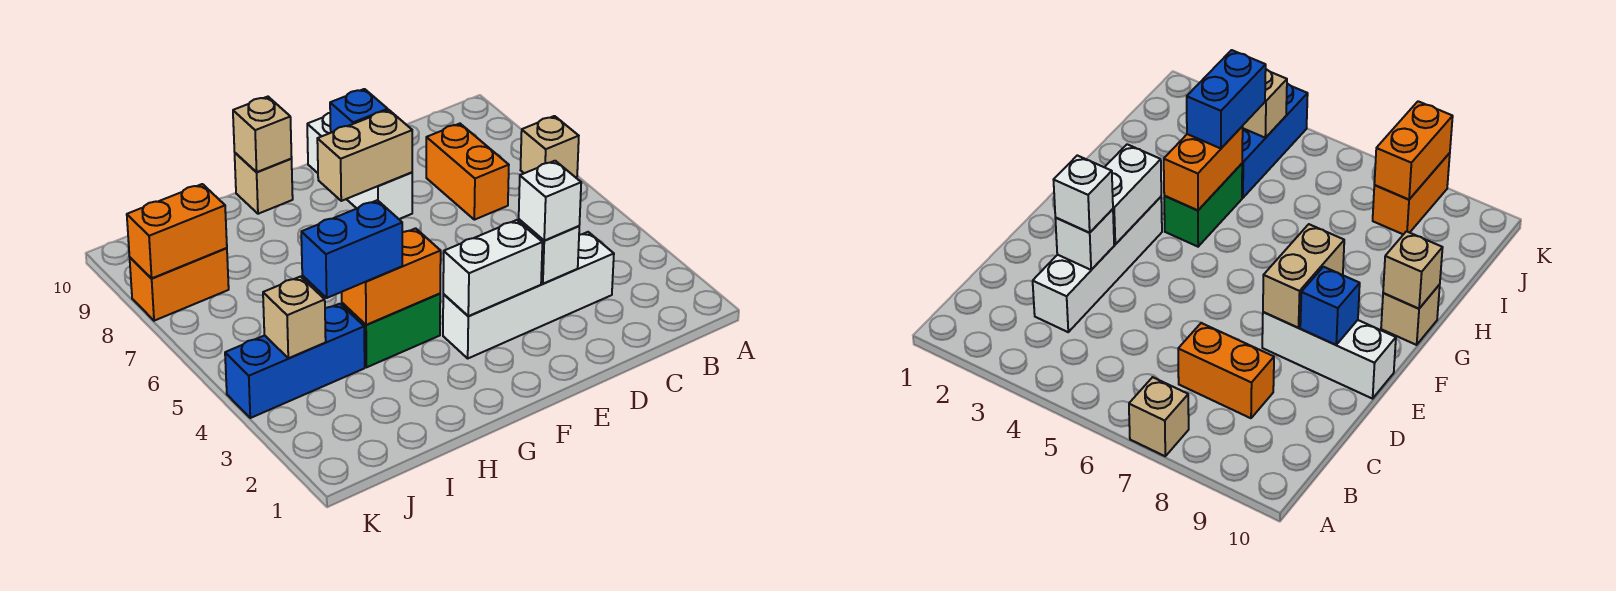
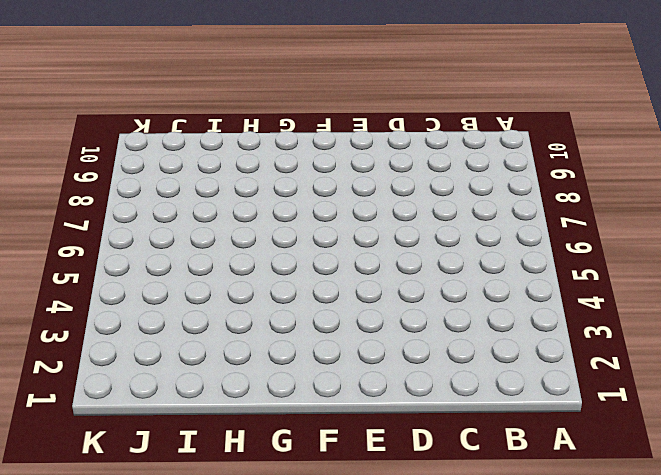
none -> tan brick A7 level 1
none -> white brick C3:F3 level 1
none -> orange brick C7:C8 level 1

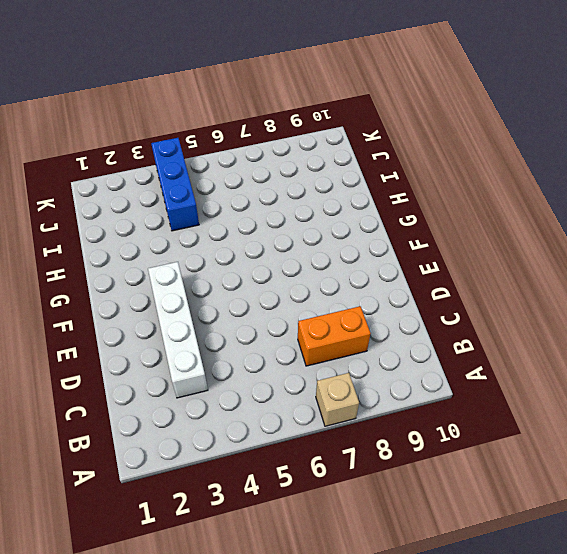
none -> white brick E8:E10 level 1
none -> green brick G4:H4 level 1
none -> tan brick G10 level 1

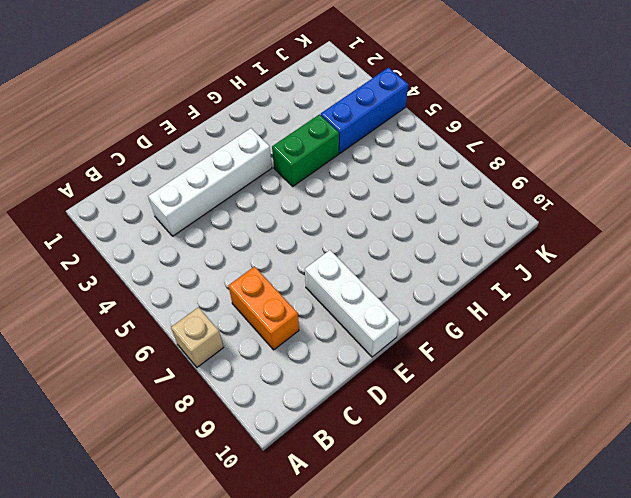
none -> tan brick G10 level 1
none -> orange brick J8:K8 level 1
none -> white brick D3 level 2

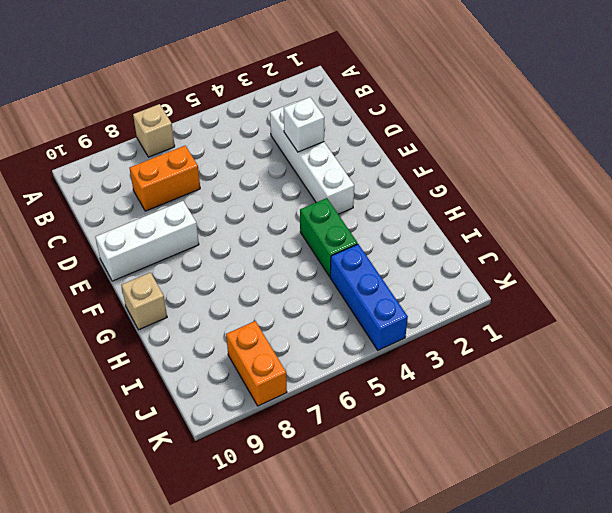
none -> white brick E3:F3 level 2
none -> tan brick E8:F8 level 2
none -> blue brick E9 level 2

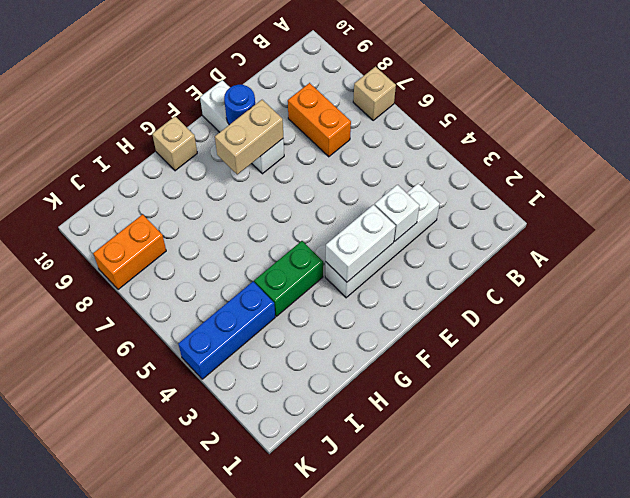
blue round brick E9 level 2 -> blue brick E9 level 2
none -> orange brick G4:H4 level 2
none -> tan brick G10 level 2
none -> tan brick J4 level 2

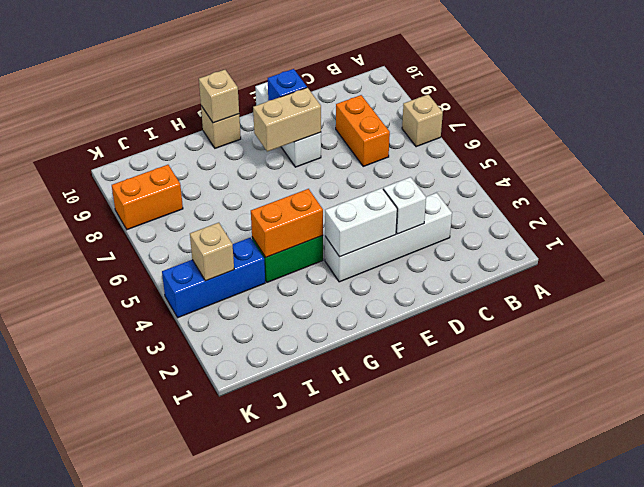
none -> orange brick J8:K8 level 2
none -> white brick D3 level 3
none -> blue brick H4:I4 level 3

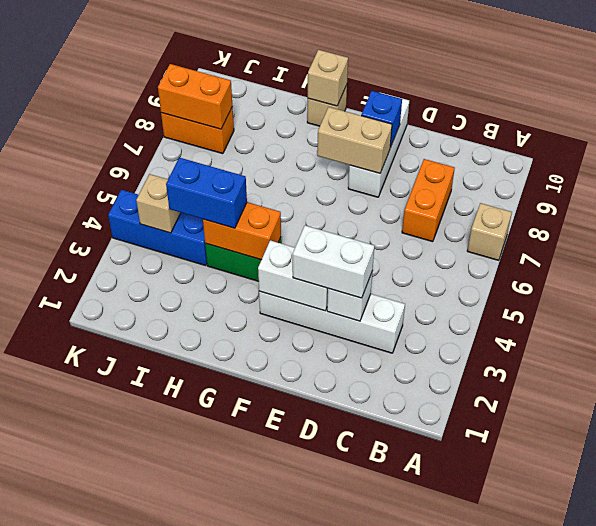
white brick D3:E3 level 3 -> white brick D3 level 3

